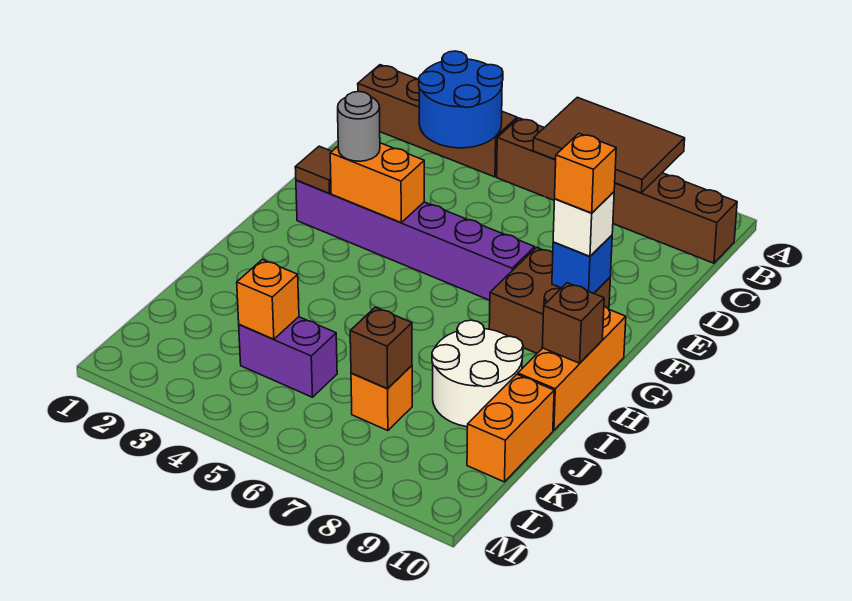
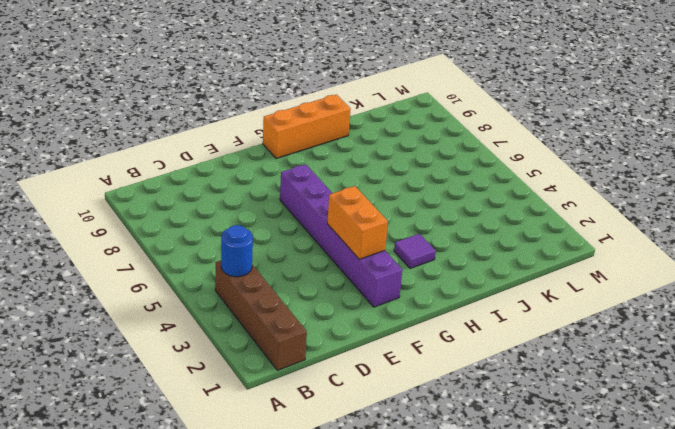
blue round brick B4 level 2 -> blue round brick B3:C4 level 2
purple tile H3 level 1 -> none
none -> brown brick B5:B10 level 1
none -> brown brick F8:G9 level 1
none -> white round brick I8:J9 level 1

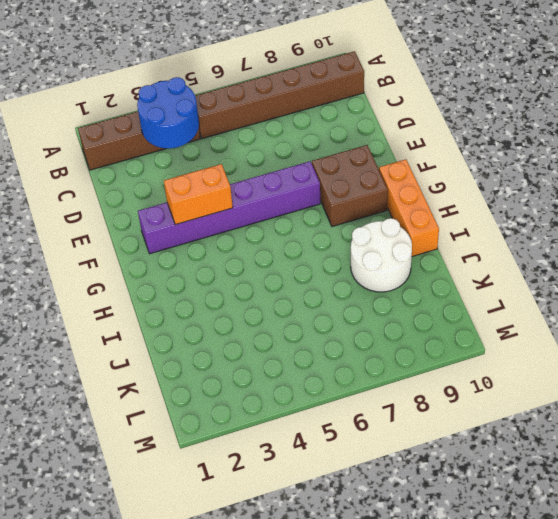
none -> orange brick J10:K10 level 1
none -> purple brick K4:K5 level 1
none -> orange brick K7 level 1

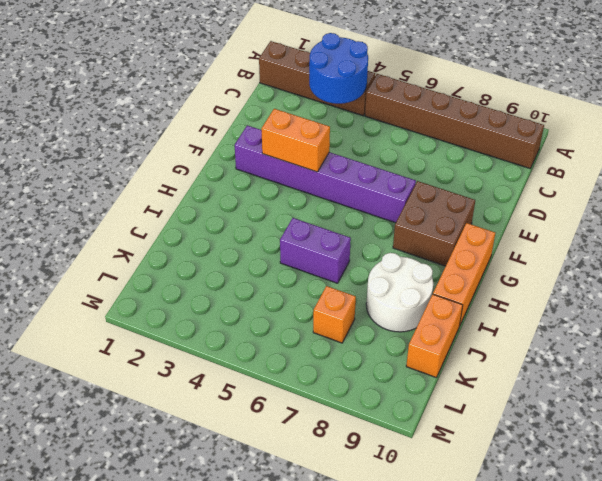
purple brick I5:I6 level 1 -> purple brick K4:K5 level 1
none -> brown tile A6:B8 level 2
none -> brown tile F2 level 2
none -> blue brick F9 level 2

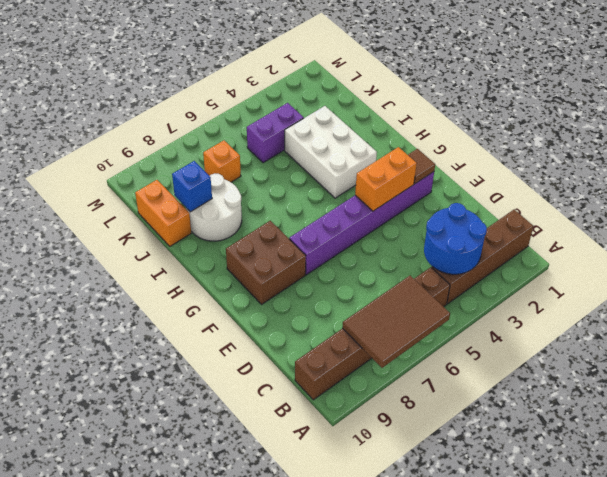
white brick H3:J4 level 1 -> none
blue brick J9 level 2 -> blue brick F9 level 2
none -> orange brick G10:I10 level 1
none -> brown brick H10 level 2
none -> orange brick K4 level 2

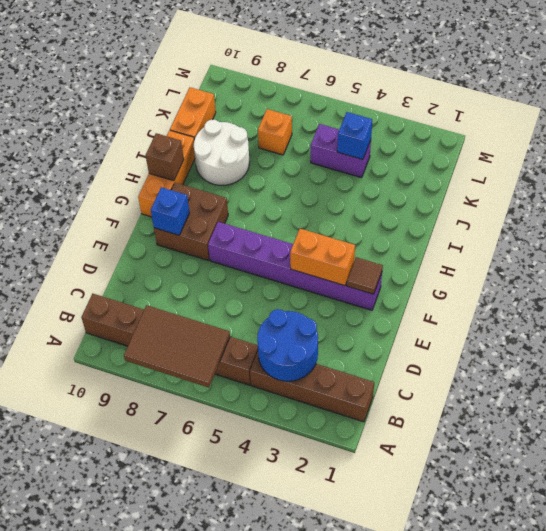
blue brick K4 level 2 -> orange brick K4 level 2
none -> brown brick K7 level 2
none -> grey round brick F3 level 3
none -> white brick F9 level 3

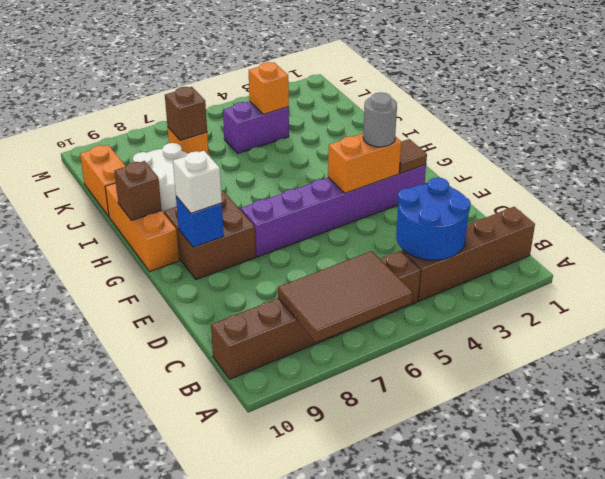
none -> orange brick F9 level 4

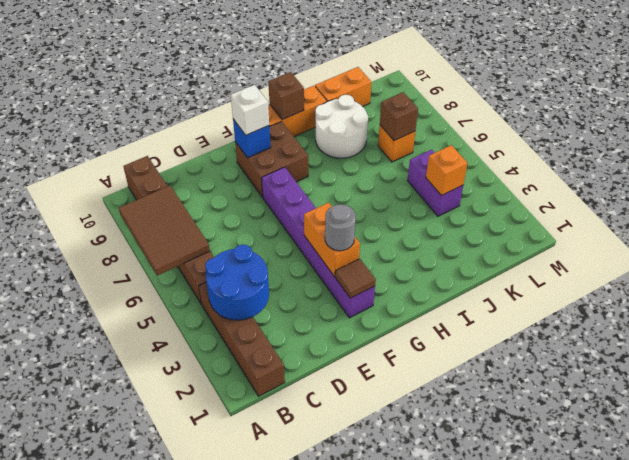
none -> orange brick F9 level 4

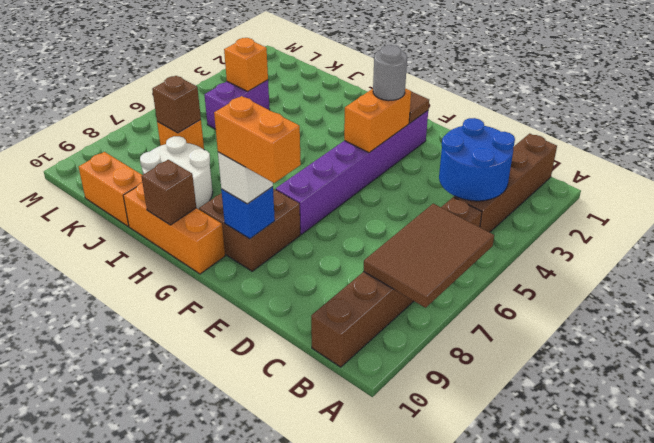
orange brick E9:F9 level 4 -> orange brick F9 level 4

